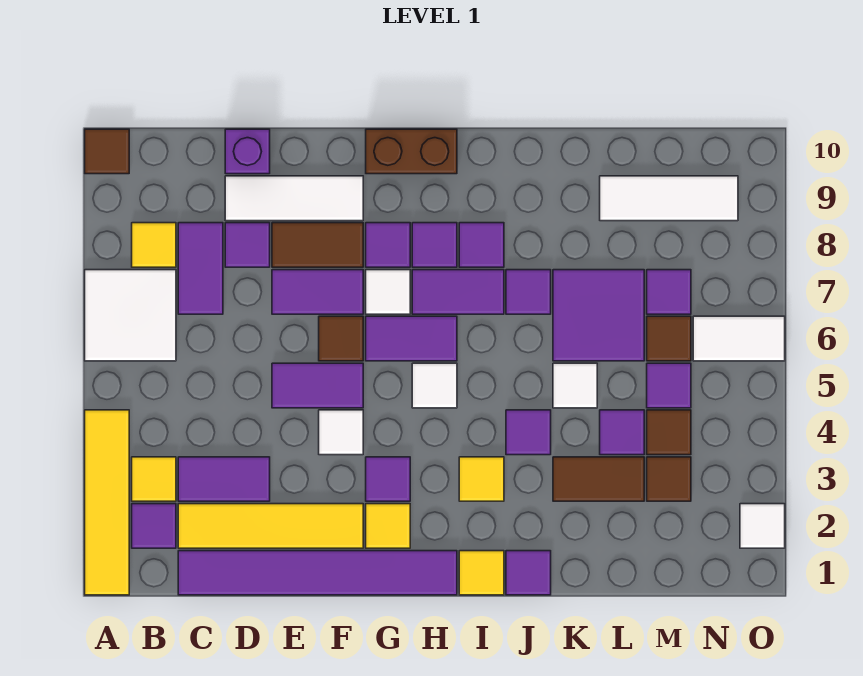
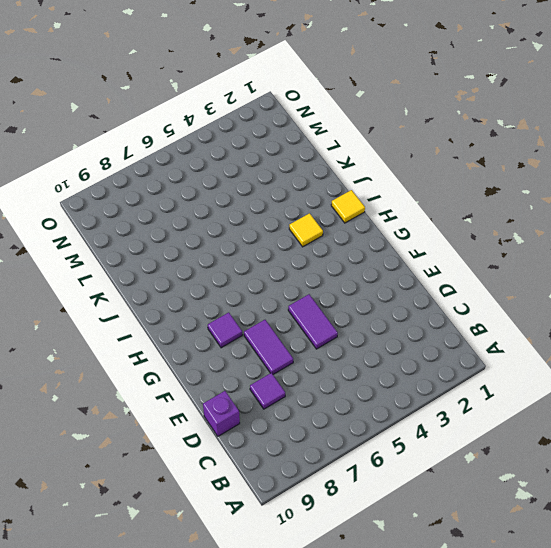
none -> yellow tile A1:A4 level 1
none -> white tile A6:B7 level 1
none -> brown tile A10 level 1
none -> purple tile B2 level 1

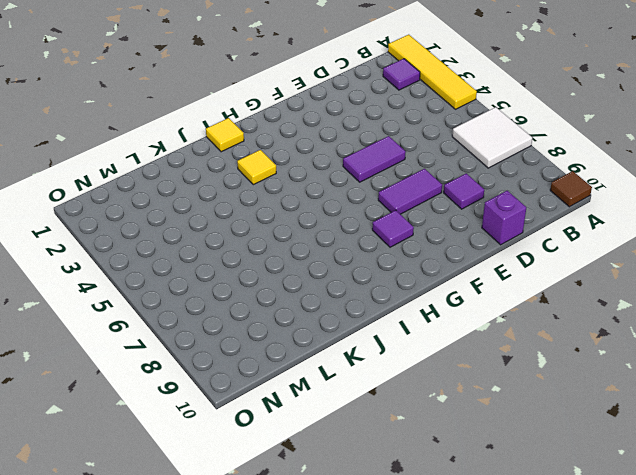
none -> yellow tile B3 level 1
none -> yellow tile B8 level 1
none -> purple tile C1:H1 level 1
none -> yellow tile C2:F2 level 1

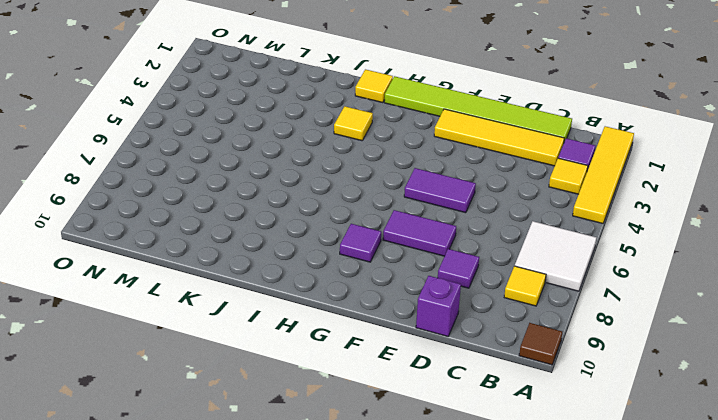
lime tile C1:H1 level 1 -> purple tile C1:H1 level 1
none -> purple tile C3:D3 level 1
none -> purple tile C7:C8 level 1
none -> white tile D9:F9 level 1
none -> brown tile E8:F8 level 1

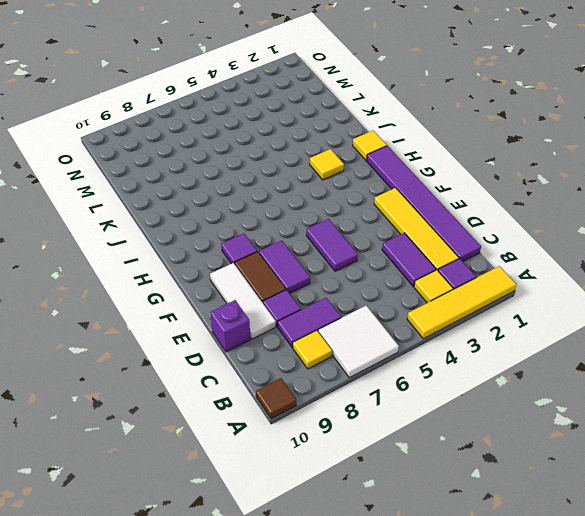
none -> white tile F4 level 1
none -> brown tile F6 level 1
none -> yellow tile G2 level 1
none -> purple tile G3 level 1

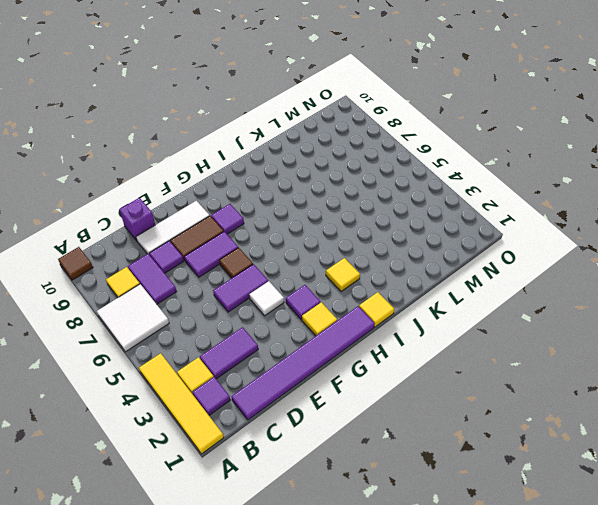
none -> yellow tile C2:F2 level 1
none -> purple tile G6:H6 level 1
none -> white tile G7 level 1
none -> brown brick G10:H10 level 1

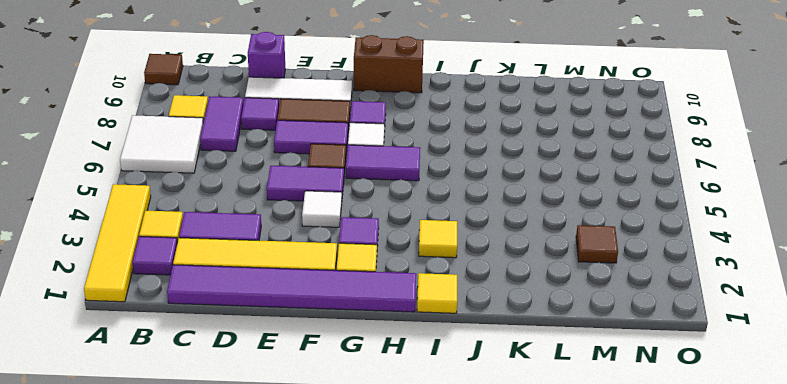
none -> white tile H5 level 1
none -> purple tile H7:I7 level 1
none -> purple tile H8 level 1
none -> purple tile I8 level 1

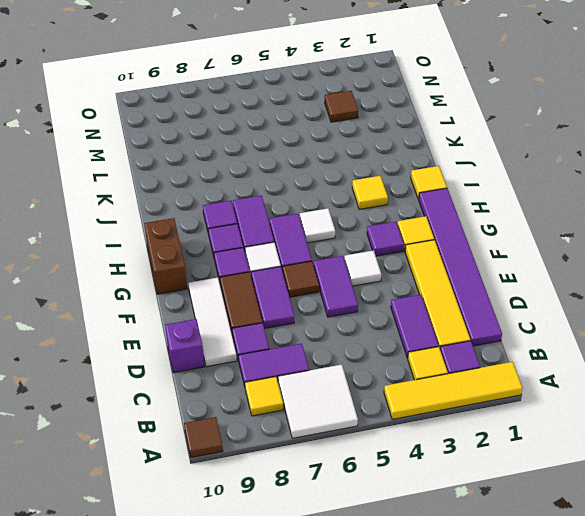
none -> purple tile J1 level 1
none -> purple tile J4 level 1
none -> purple tile J7 level 1
none -> brown tile K3:L3 level 1

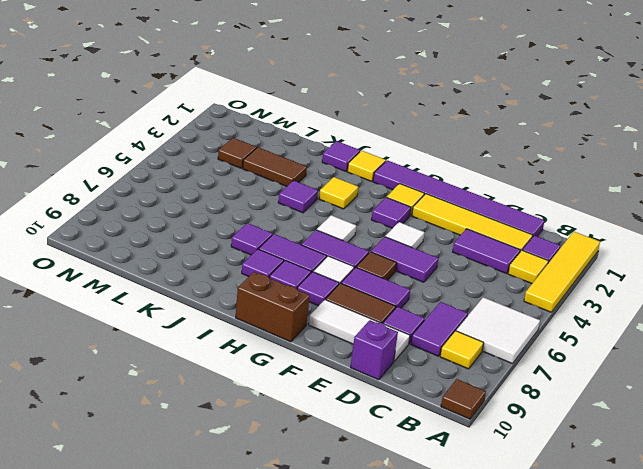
none -> white tile K5 level 1
none -> purple tile K6:L7 level 1
none -> purple tile L4 level 1
none -> white tile L9:N9 level 1

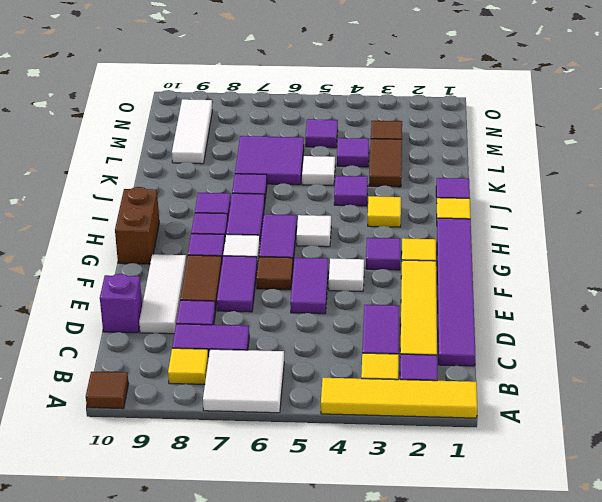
none -> brown tile M4 level 1
none -> brown tile M6 level 1
none -> purple tile M7 level 1
none -> white tile N6:O6 level 1

